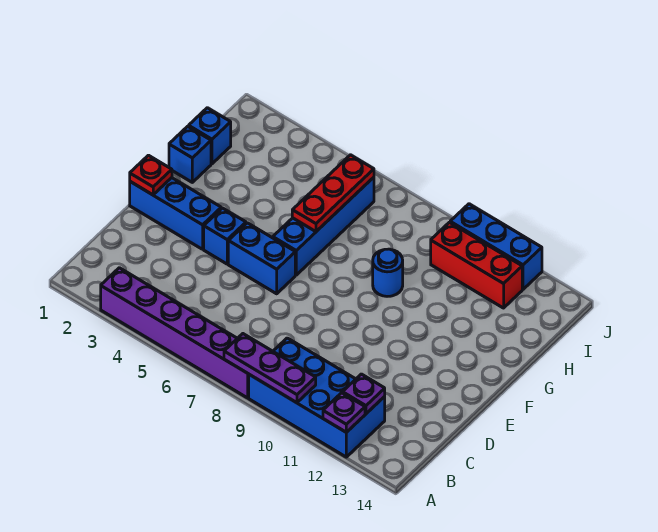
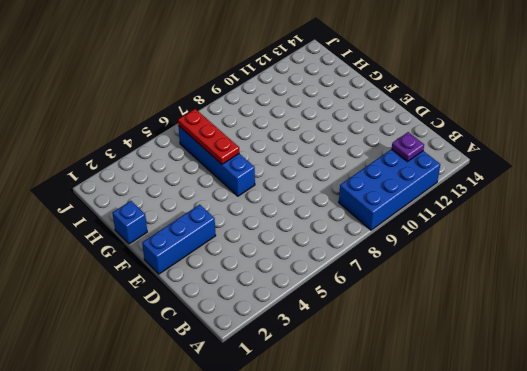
none -> purple brick A3:A8 level 1
none -> blue brick E4 level 1
none -> blue brick E5:E6 level 1

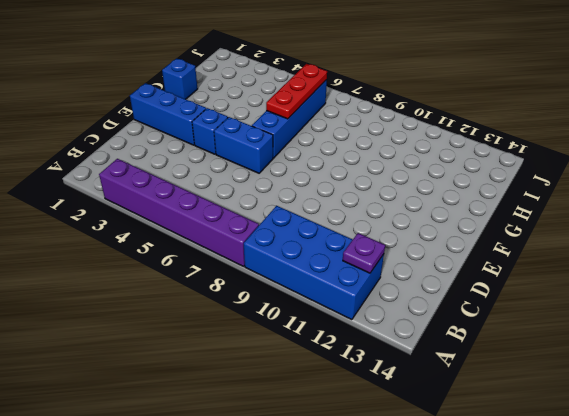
none -> blue round brick G9 level 1
none -> blue brick H1 level 1
none -> red brick I10:I12 level 1

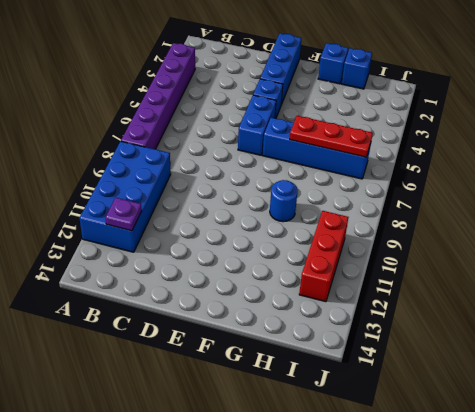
none -> blue brick J10:J12 level 1
none -> purple plate A8:A10 level 2
none -> purple plate A12 level 2

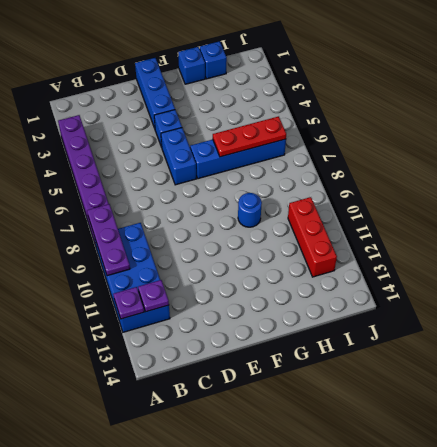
none -> blue brick J10:J12 level 1
none -> red plate E1 level 2

